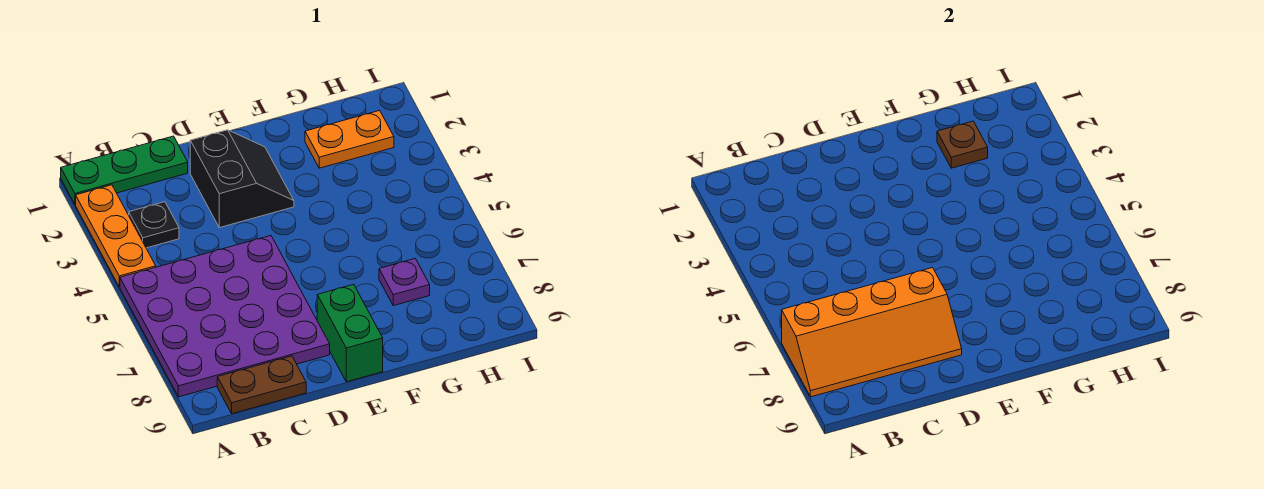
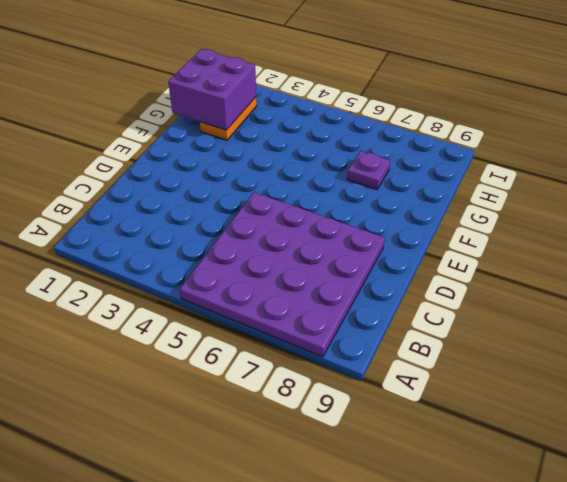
purple brick G1:H2 level 2 -> brown plate G2 level 2
none -> green plate A1:C1 level 1
none -> orange plate A2:A4 level 1

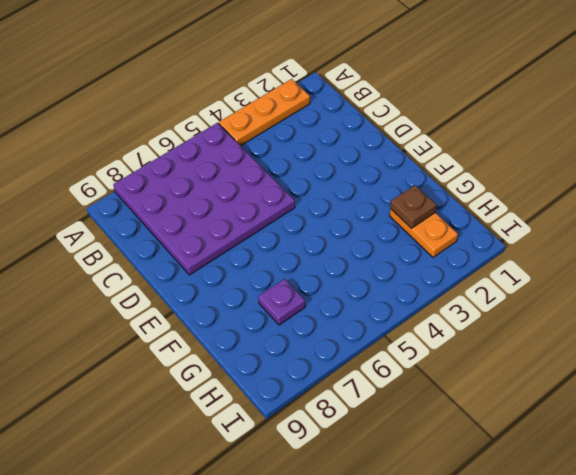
none -> green plate A1:C1 level 1
none -> black plate B3 level 1

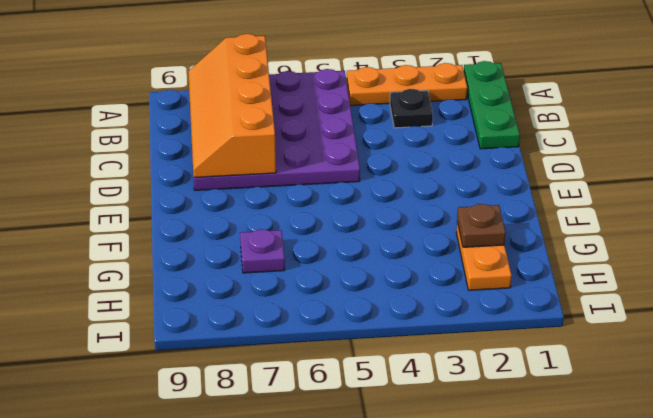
none -> brown plate B9:C9 level 1
none -> black slope D2:E3 level 1 top D

